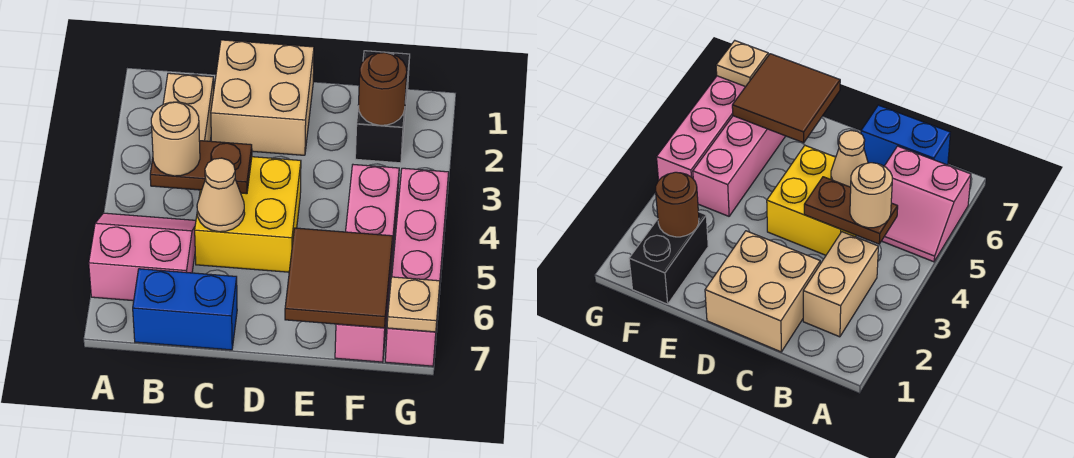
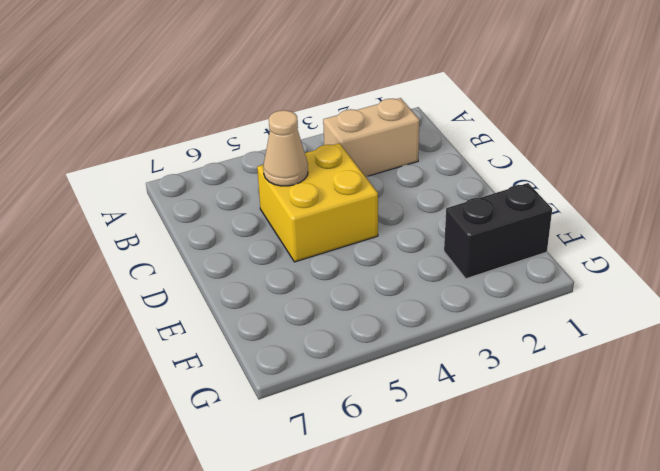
none -> pink slope A5:B6 level 1 top 6
none -> blue brick B7:C7 level 1
none -> tan brick C1:D2 level 1

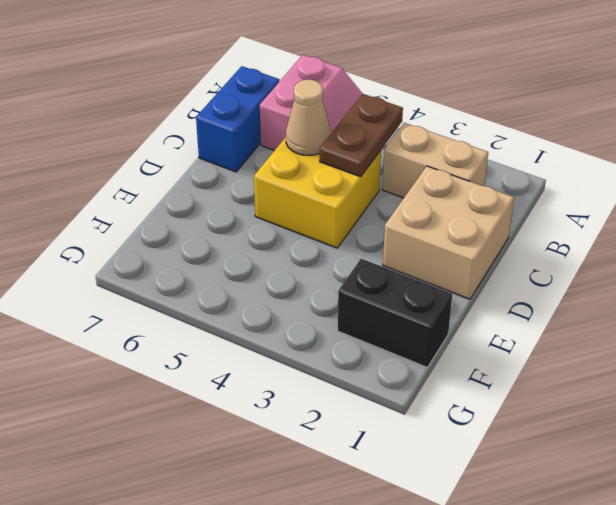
none -> pink brick F4:F7 level 1
none -> pink brick G4:G7 level 1
none -> brown tile E6:F7 level 2

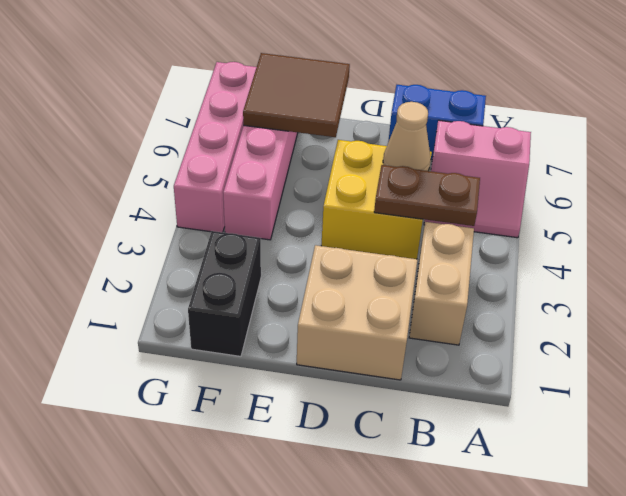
none -> brown round brick F2 level 2
none -> tan plate G7 level 2
none -> tan round brick B4 level 3

